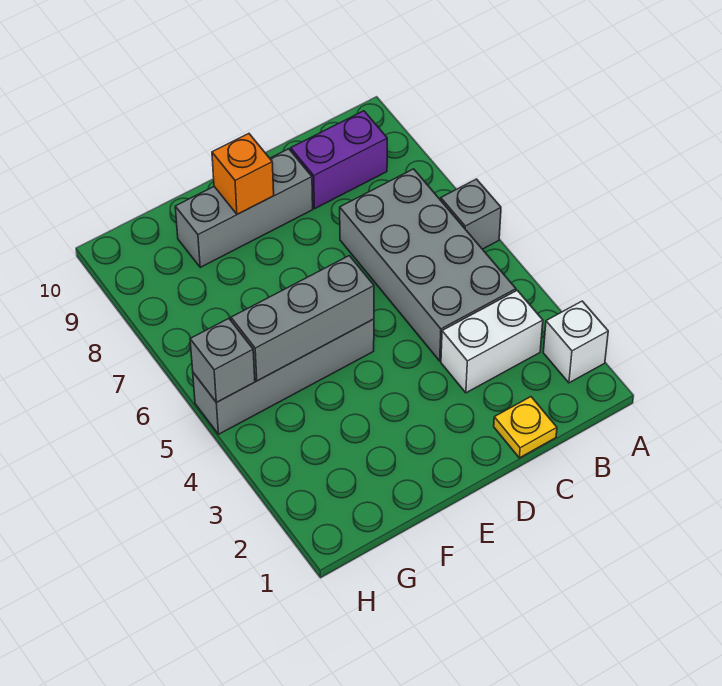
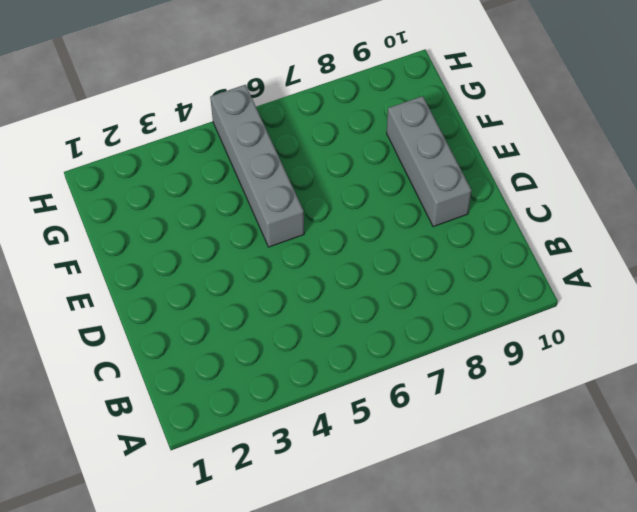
none -> white brick A2 level 1
none -> grey brick A6 level 1

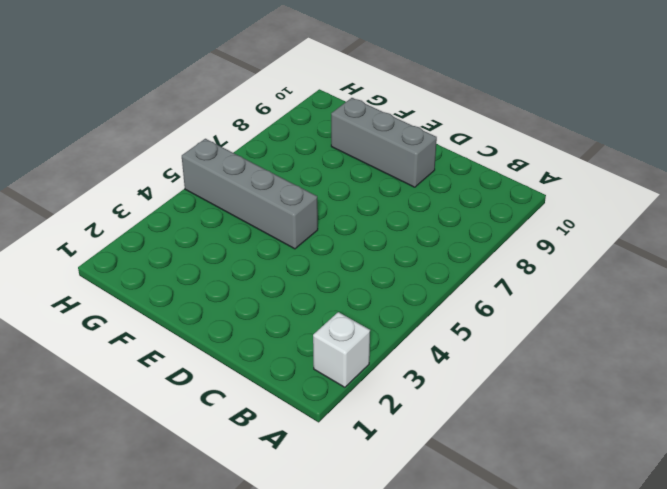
none -> grey brick A6 level 1
none -> white brick B3:C3 level 1

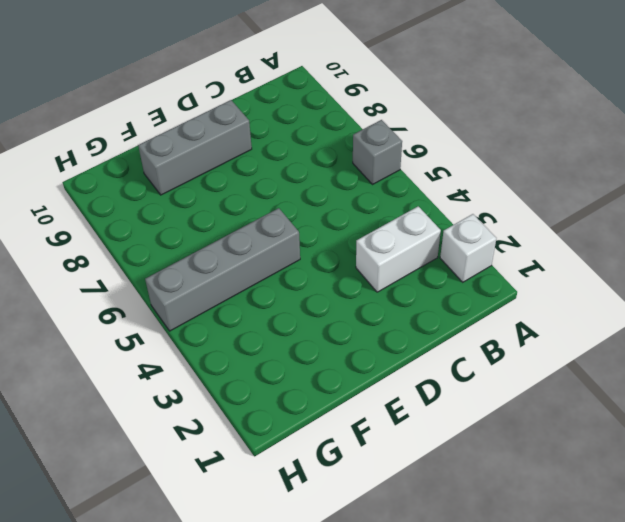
none -> grey brick B4:C7 level 1
none -> purple brick B9:C9 level 1

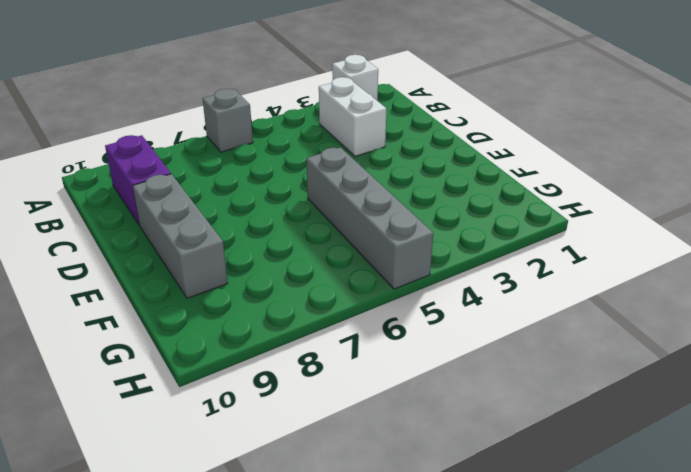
none -> grey brick B4:C7 level 1
none -> yellow plate C1 level 1

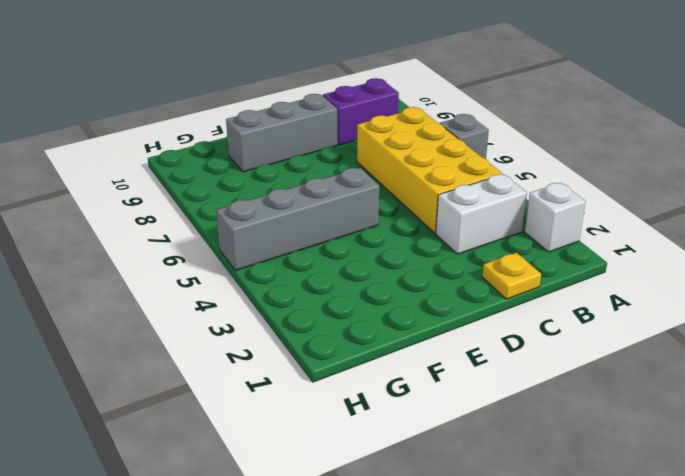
yellow brick B4:C7 level 1 -> grey brick B4:C7 level 1
none -> grey brick E5:G5 level 2
none -> orange brick E9 level 2

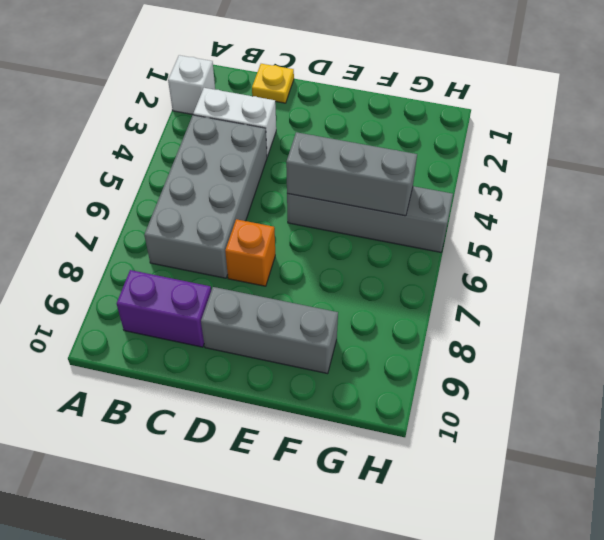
orange brick D7 level 1 -> orange brick E9 level 2
none -> grey brick A6 level 1
none -> grey brick H5 level 2

